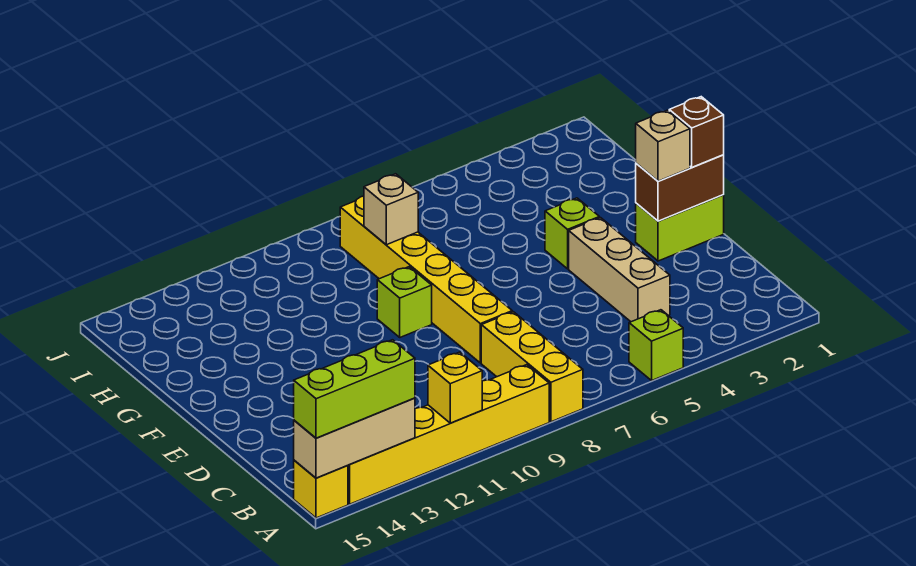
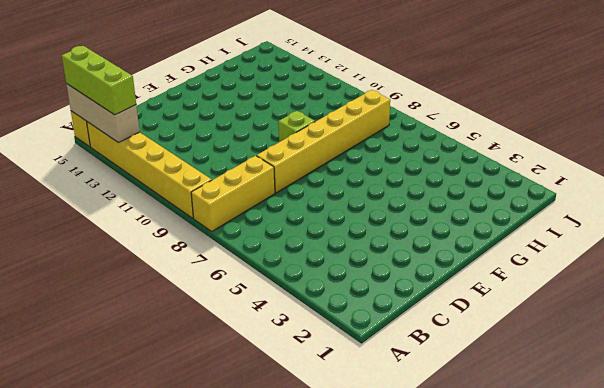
none -> lime brick A5 level 1
none -> tan brick C4:E4 level 1
none -> lime brick E1:E2 level 1

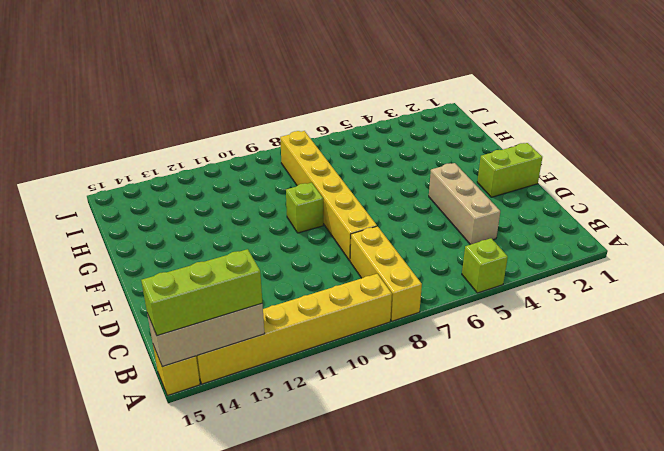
none -> lime brick F4 level 1
none -> yellow brick A11 level 2
none -> brown brick E1:E2 level 2

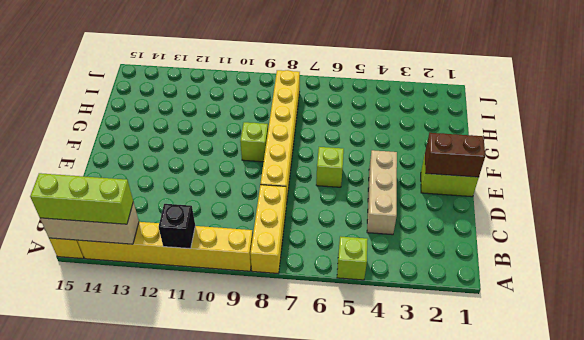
black brick A11 level 2 -> yellow brick A11 level 2
lime brick E6 level 1 -> lime brick F4 level 1
none -> tan brick H8 level 2
none -> brown brick E1 level 3
none -> tan brick E2 level 3

